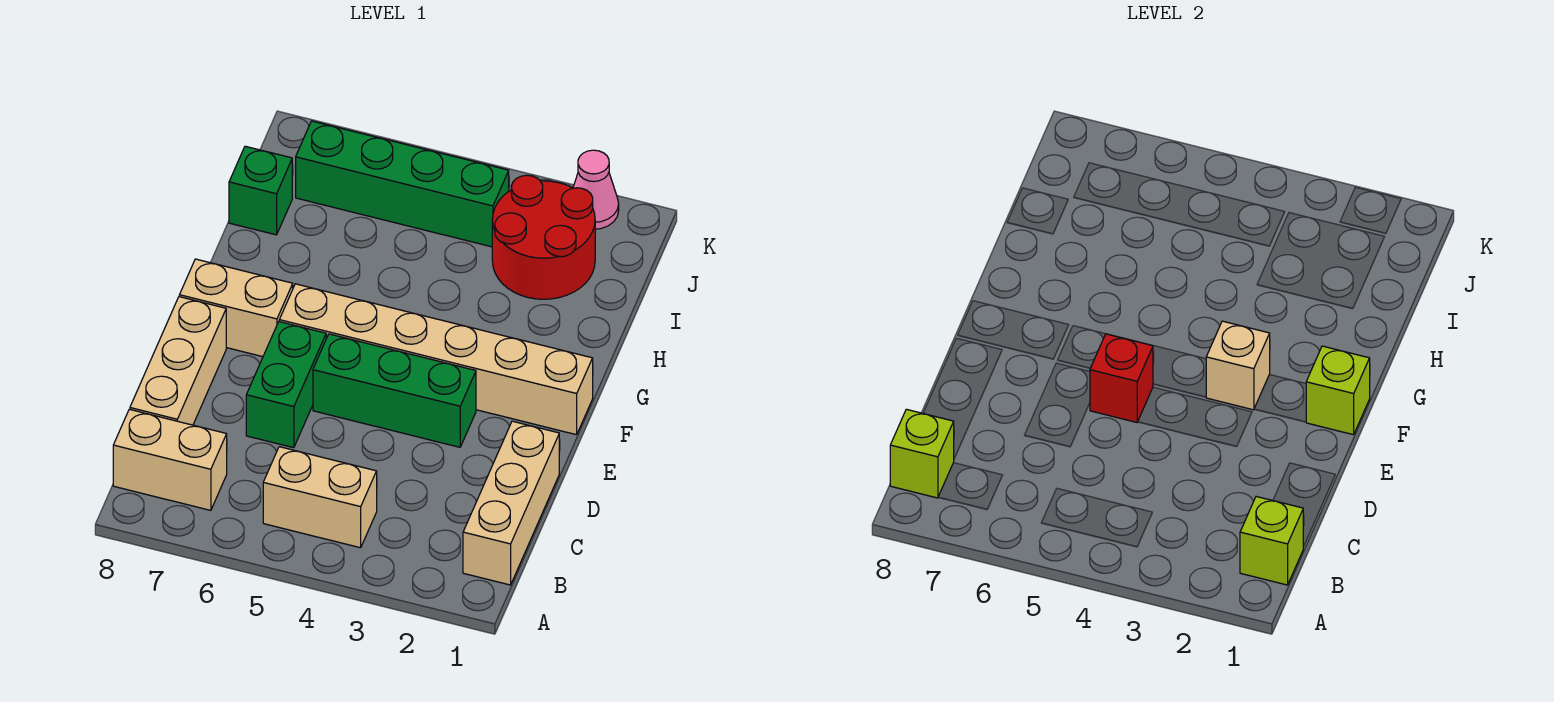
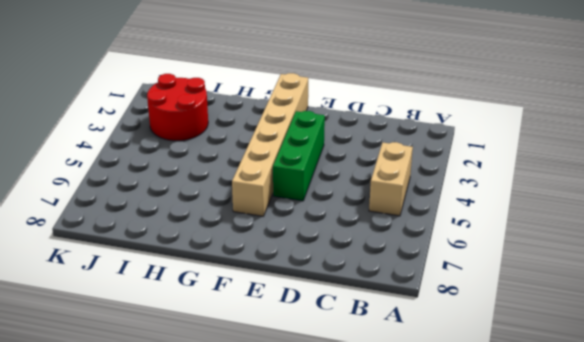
none -> tan brick B1:D1 level 1
none -> tan brick B7:B8 level 1
none -> tan brick C8:E8 level 1

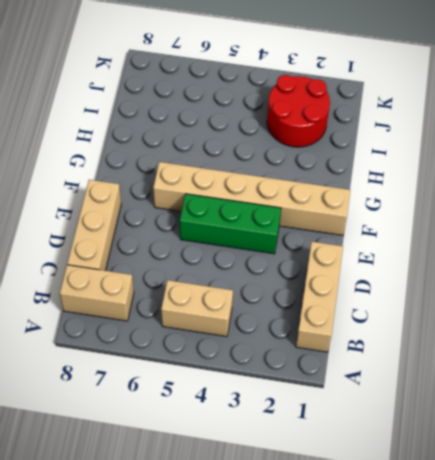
none -> green brick D6:E6 level 1
none -> tan brick F7:F8 level 1
none -> green brick I8 level 1

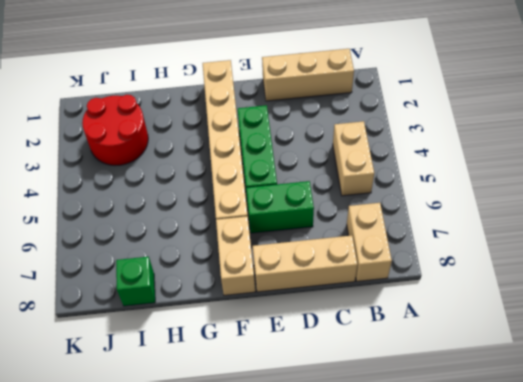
none -> green brick J4:J7 level 1
none -> pink cone K2 level 1
none -> lime brick B1 level 2

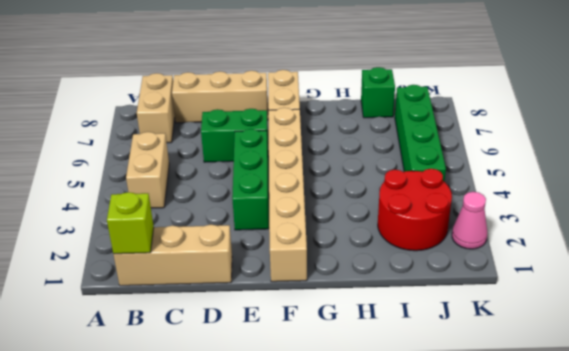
none -> lime brick B8 level 2
none -> red brick E5 level 2
none -> lime brick F1 level 2

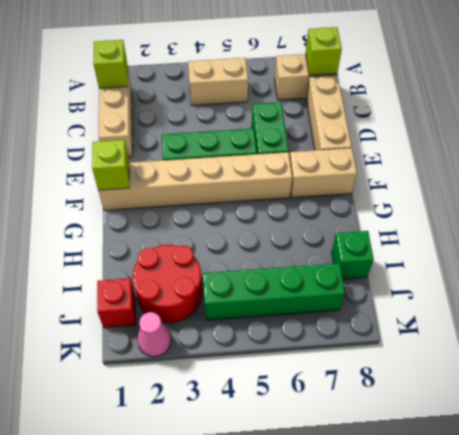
red brick J1 level 1 -> red brick E5 level 2
none -> tan brick F3 level 2

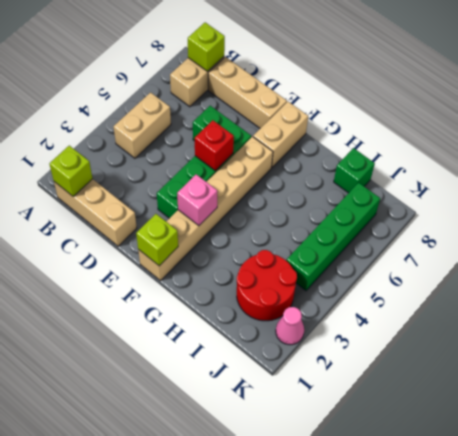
pink brick F3 level 2 -> tan brick F3 level 2

